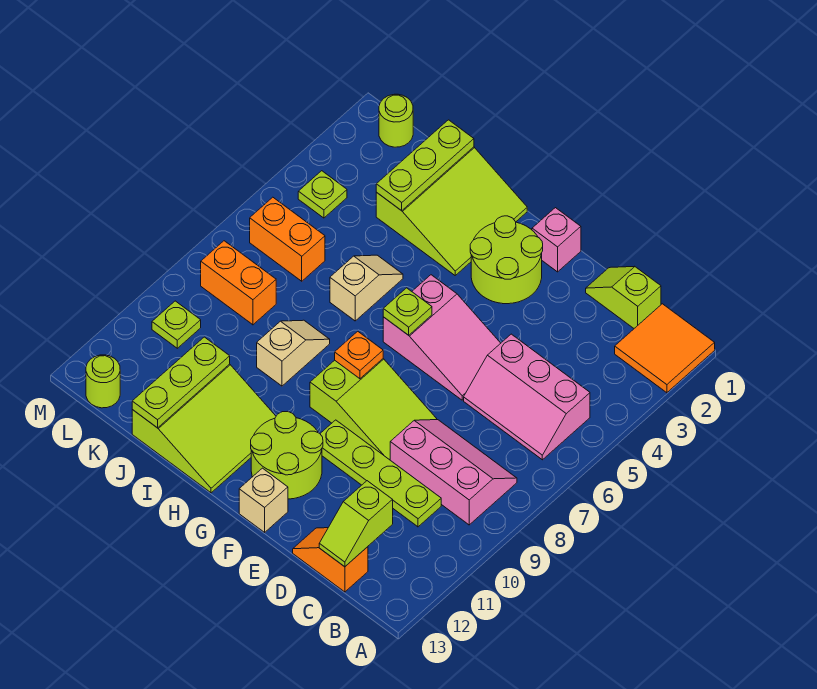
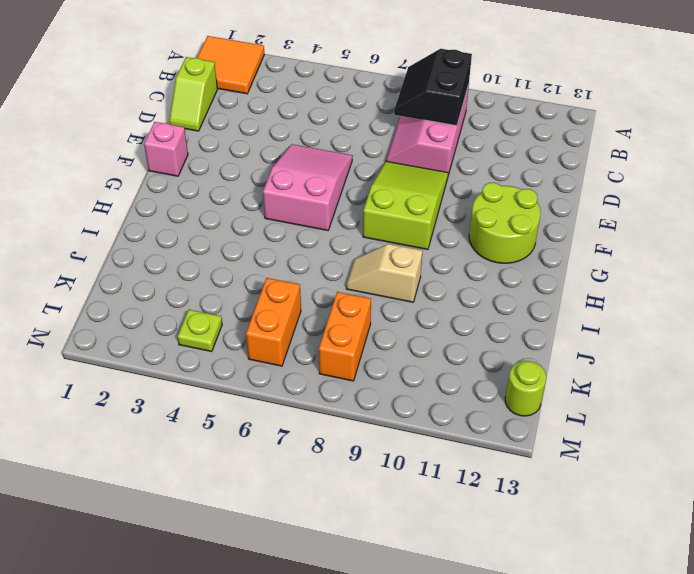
black slope B8:C9 level 2 top 9 -> none
none -> pink slope B5:D6 level 1 top 5
none -> lime plate C10:F10 level 1
none -> orange slope C13:D13 level 1 top C

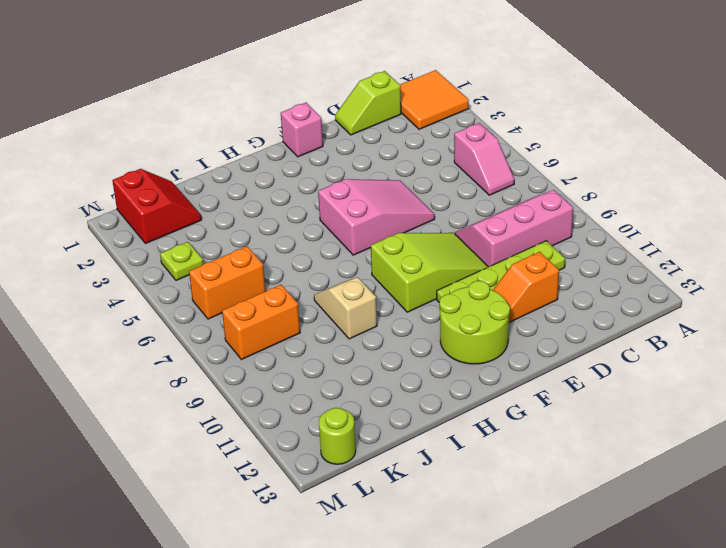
pink slope B5:B6 level 1 top 5 -> pink slope B5:D6 level 1 top 5
orange slope D11:E11 level 1 top D -> orange slope C13:D13 level 1 top C
red slope K1:L2 level 1 top L -> lime round brick L1 level 1
none -> lime round brick F2:G3 level 1
none -> tan brick F13 level 1
none -> lime slope H1:J3 level 1 top J

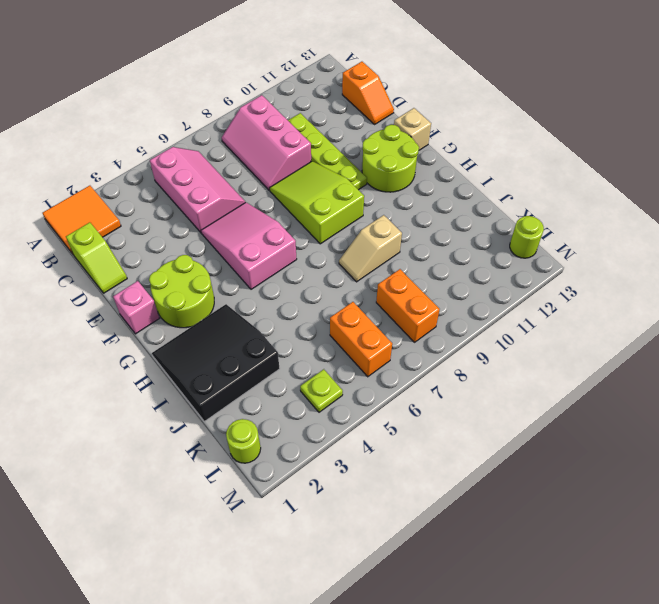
black slope H1:J3 level 1 top J -> lime slope H1:J3 level 1 top J
none -> lime slope H11:J13 level 1 top J
none -> tan slope I5:I6 level 1 top 6
none -> lime plate L10 level 1

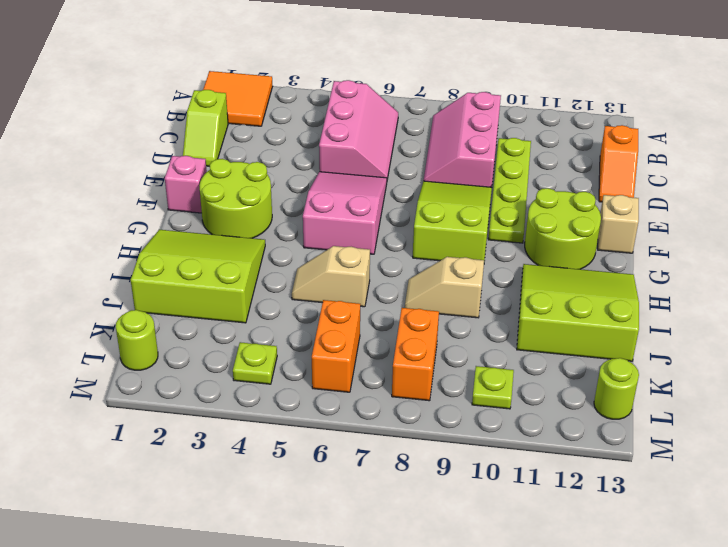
none -> lime slope C12:C13 level 2 top 12
none -> lime plate G6 level 2
none -> orange plate G8 level 2

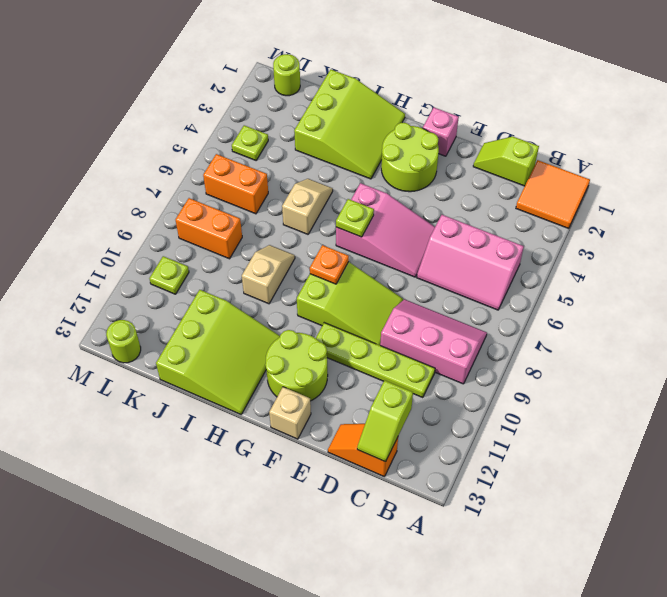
none -> lime plate J1:J3 level 2
none -> lime plate J11:J13 level 2

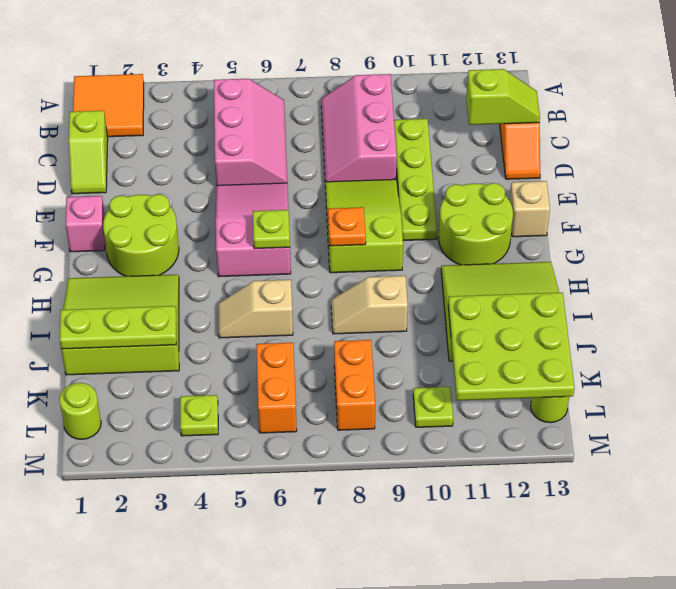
lime plate J11:L13 level 2 -> lime plate J11:J13 level 2

